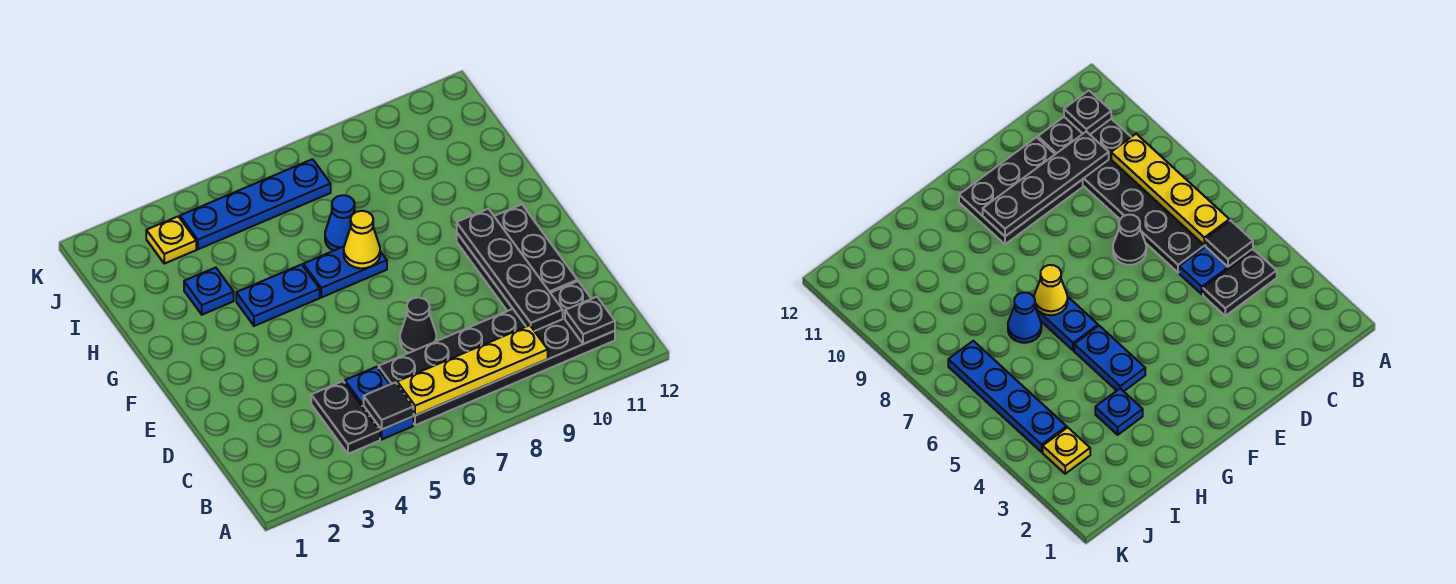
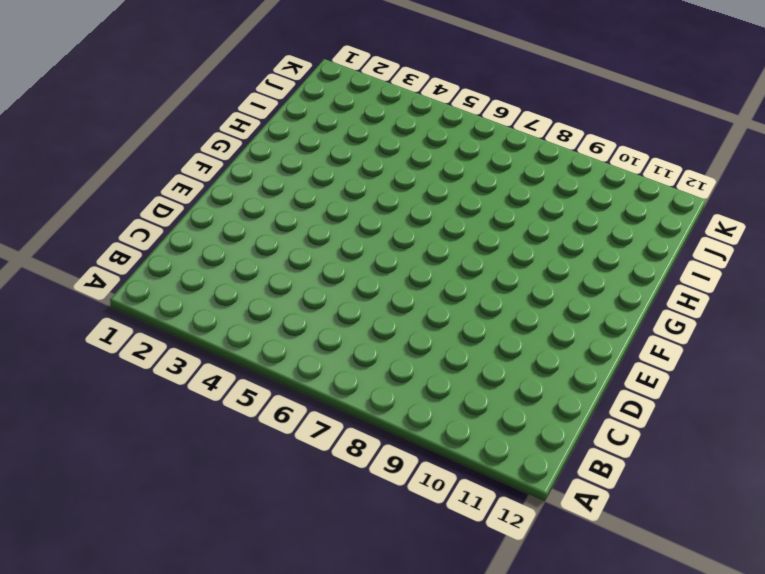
none -> black plate B4:C4 level 1
none -> blue plate B5:C5 level 1
none -> black plate B6:C11 level 1

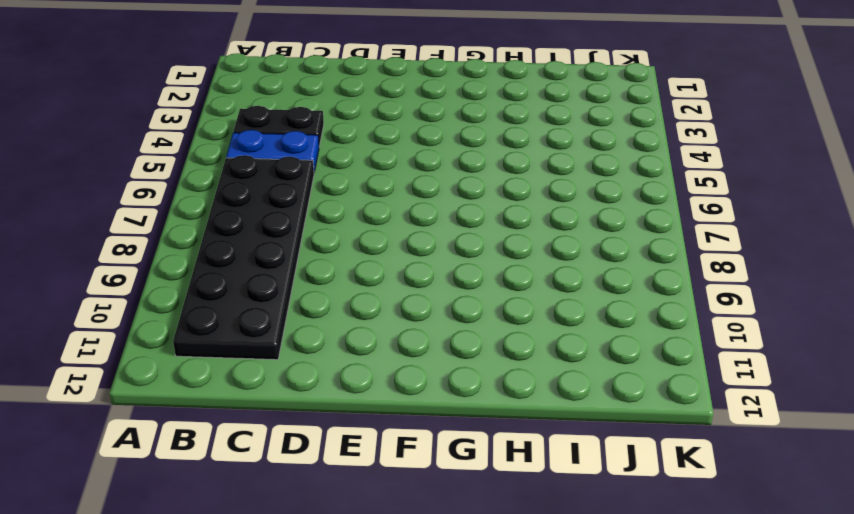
none -> black cone D7 level 1
none -> black plate D10:F11 level 1
none -> blue plate G4:G5 level 1

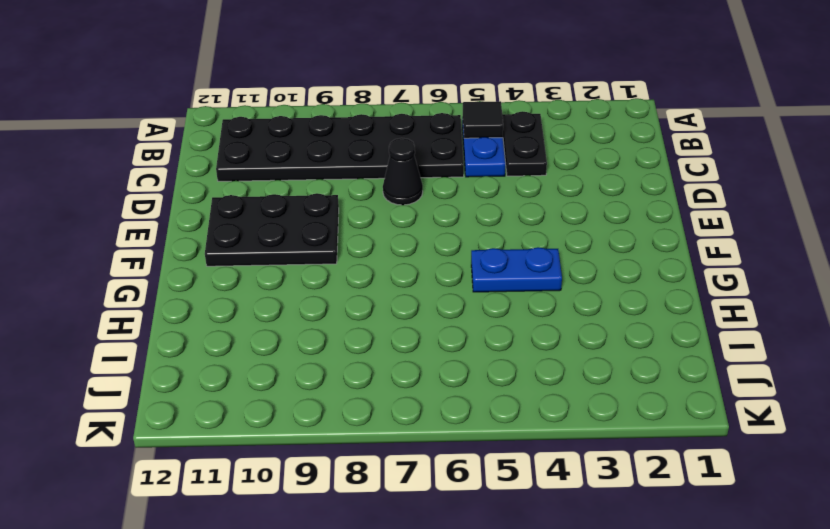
black plate E9:F11 level 1 -> black plate D10:F11 level 1
none -> blue plate G6:G7 level 1
none -> blue plate H3 level 1
none -> blue cone H7 level 1

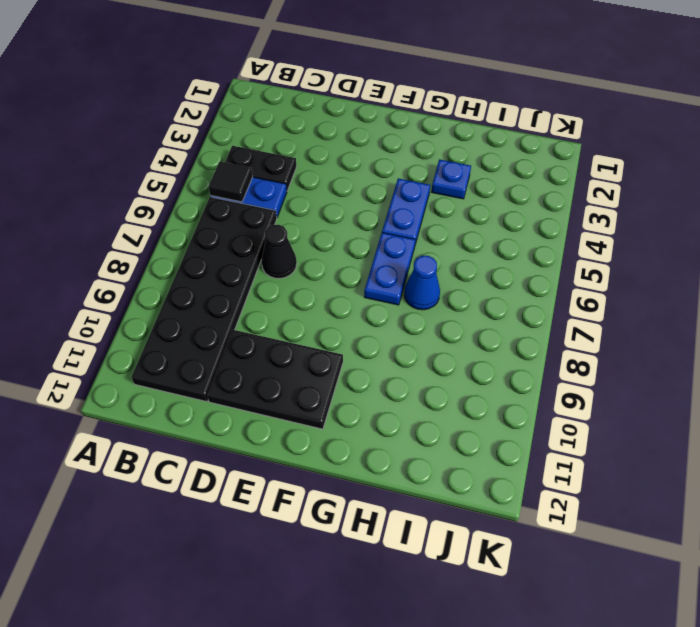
none -> yellow plate J3 level 1
none -> blue plate J4:J7 level 1
none -> yellow plate B6:B9 level 2

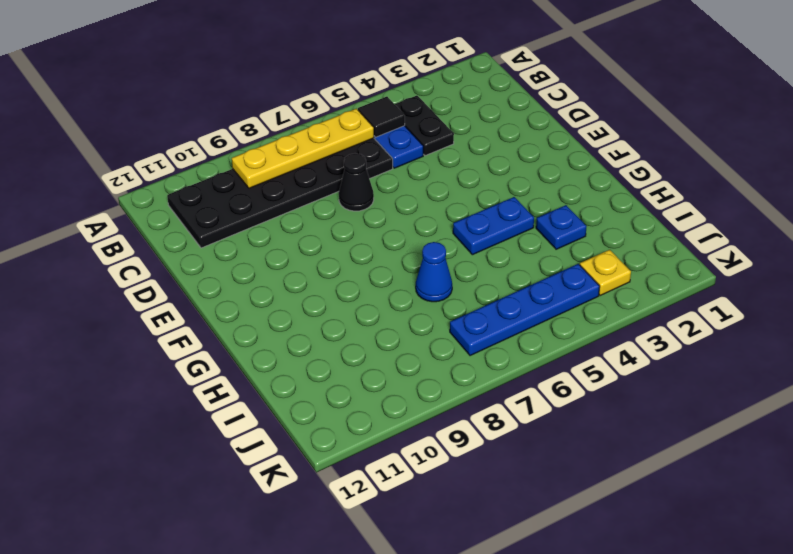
none -> black plate D10:F11 level 1
none -> blue plate G6:G7 level 1
none -> black plate B11 level 2

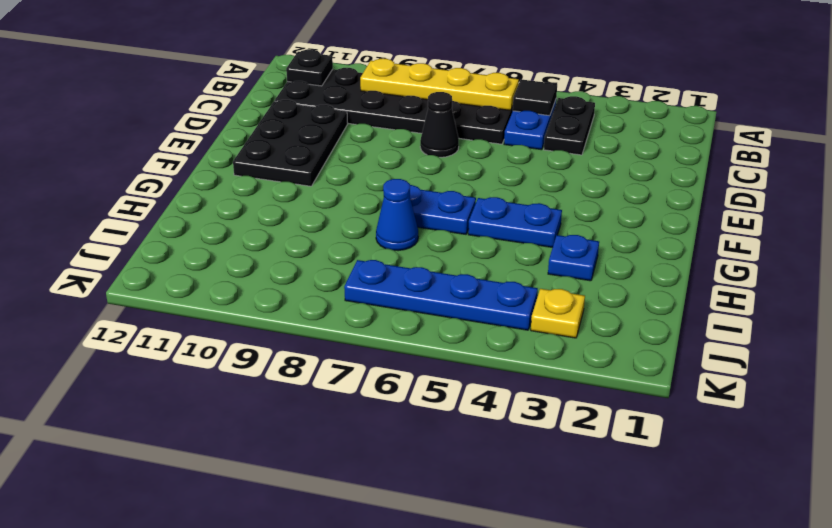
none -> black plate C10:F10 level 2
none -> yellow cone G7 level 2

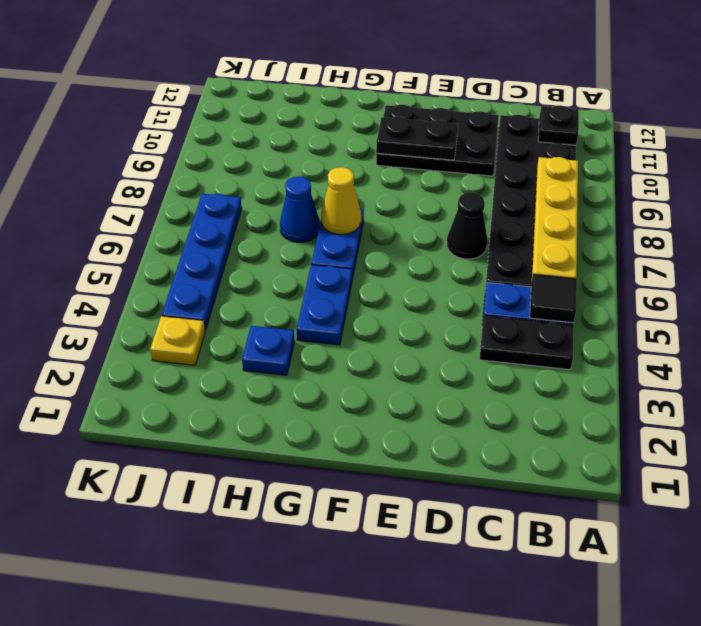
black plate E10:F10 level 2 -> black plate C10:F10 level 2

